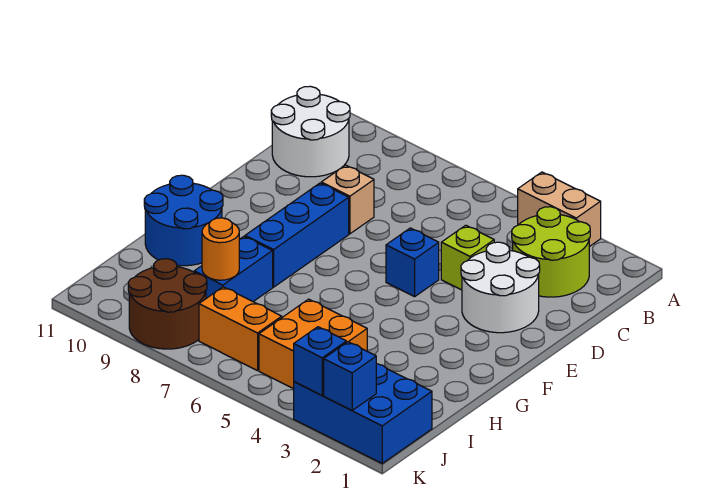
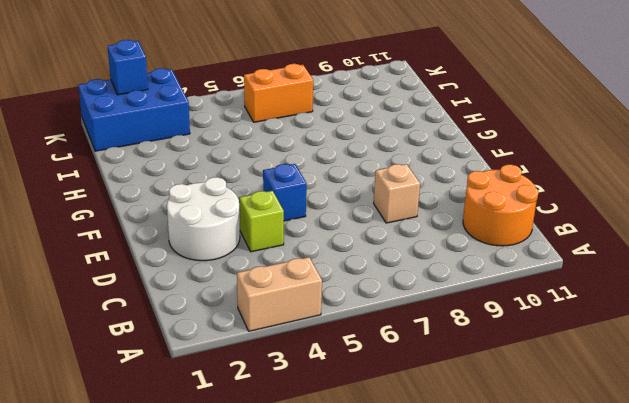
orange round brick B10:C11 level 1 -> white round brick B10:C11 level 1
none -> lime round brick B2:C3 level 1
none -> blue brick E8:G8 level 1
none -> blue round brick G10:H11 level 1

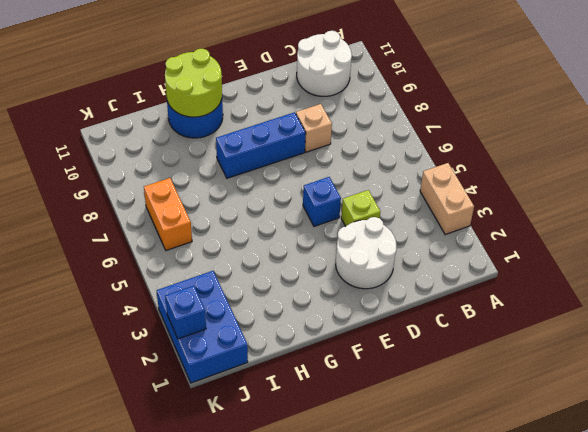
lime round brick G10:H11 level 2 -> lime round brick B2:C3 level 1
none -> blue brick H8:I8 level 1
none -> orange brick I4:J5 level 1
none -> brown round brick J8:K9 level 1

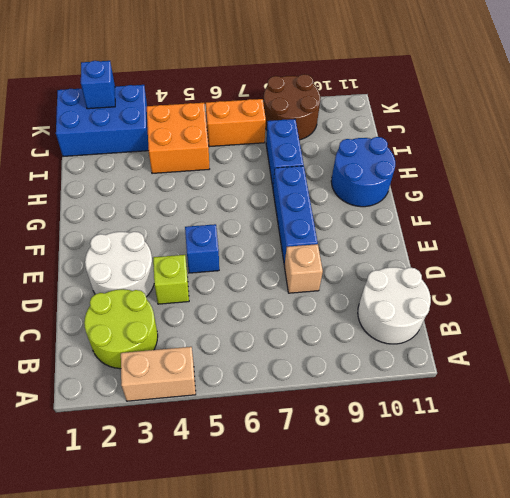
none -> orange round brick I8 level 2
none -> blue brick K3 level 2

